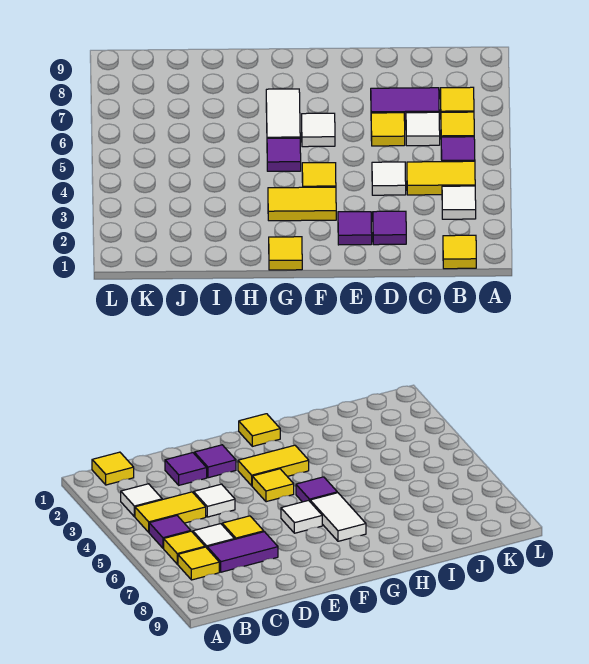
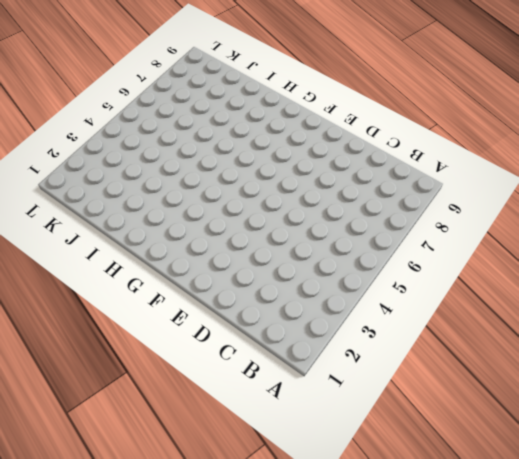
none -> yellow tile B1 level 1
none -> white tile B3 level 1
none -> yellow tile B4:C4 level 1

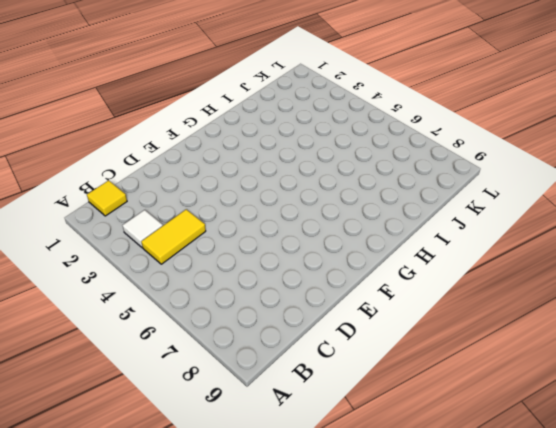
none -> purple tile B5 level 1
none -> yellow tile B6 level 1
none -> yellow tile B7 level 1

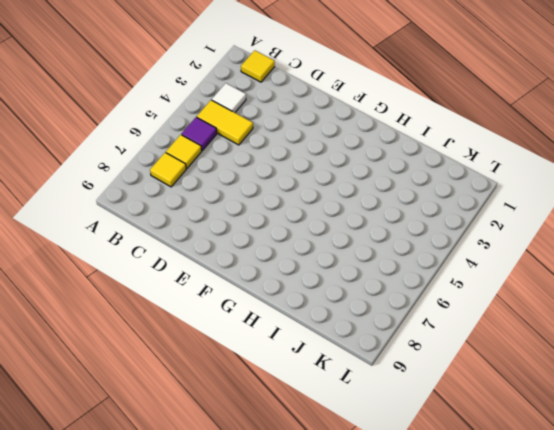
none -> white tile C6 level 1
none -> purple tile C7:D7 level 1
none -> purple tile D2 level 1

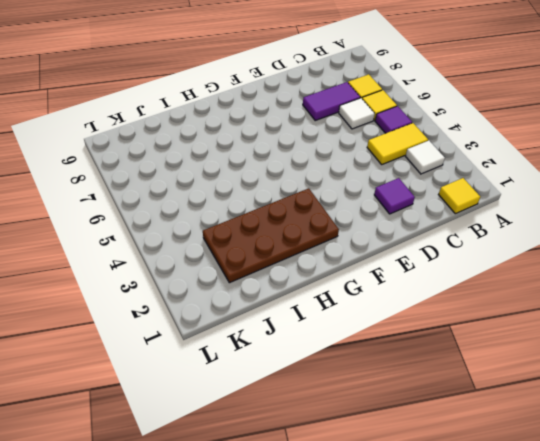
brown plate G2:J3 level 1 -> yellow tile F3:G3 level 1
none -> white tile D4 level 1
none -> yellow tile D6 level 1
none -> purple tile E2 level 1

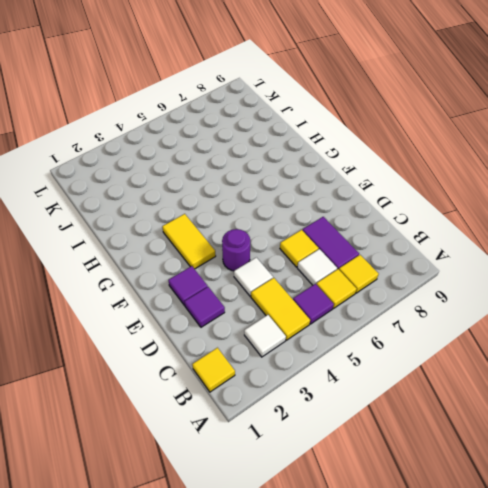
purple round brick E4 level 1 -> none
none -> yellow tile F4 level 1
none -> white tile F6 level 1
none -> yellow tile G1 level 1

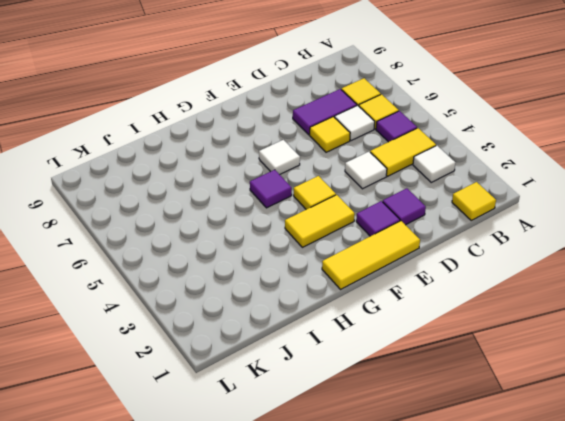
yellow tile E1:G1 level 1 -> yellow tile G1 level 1
none -> white tile G6:G7 level 1

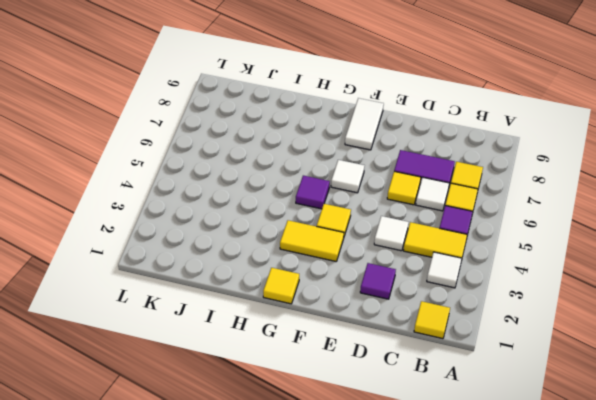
white tile F8:F9 level 1 -> white tile G6:G7 level 1
none -> purple tile E2 level 1

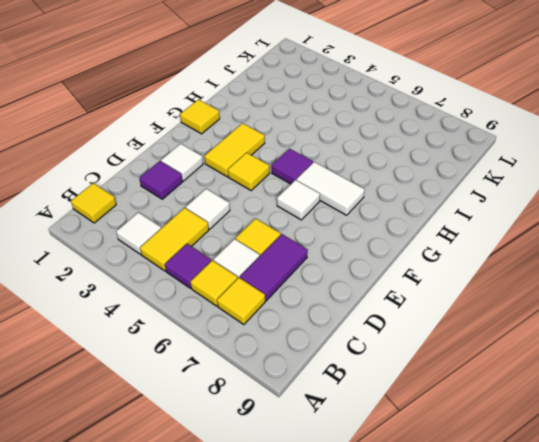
white tile E2 level 1 -> purple tile E2 level 1

